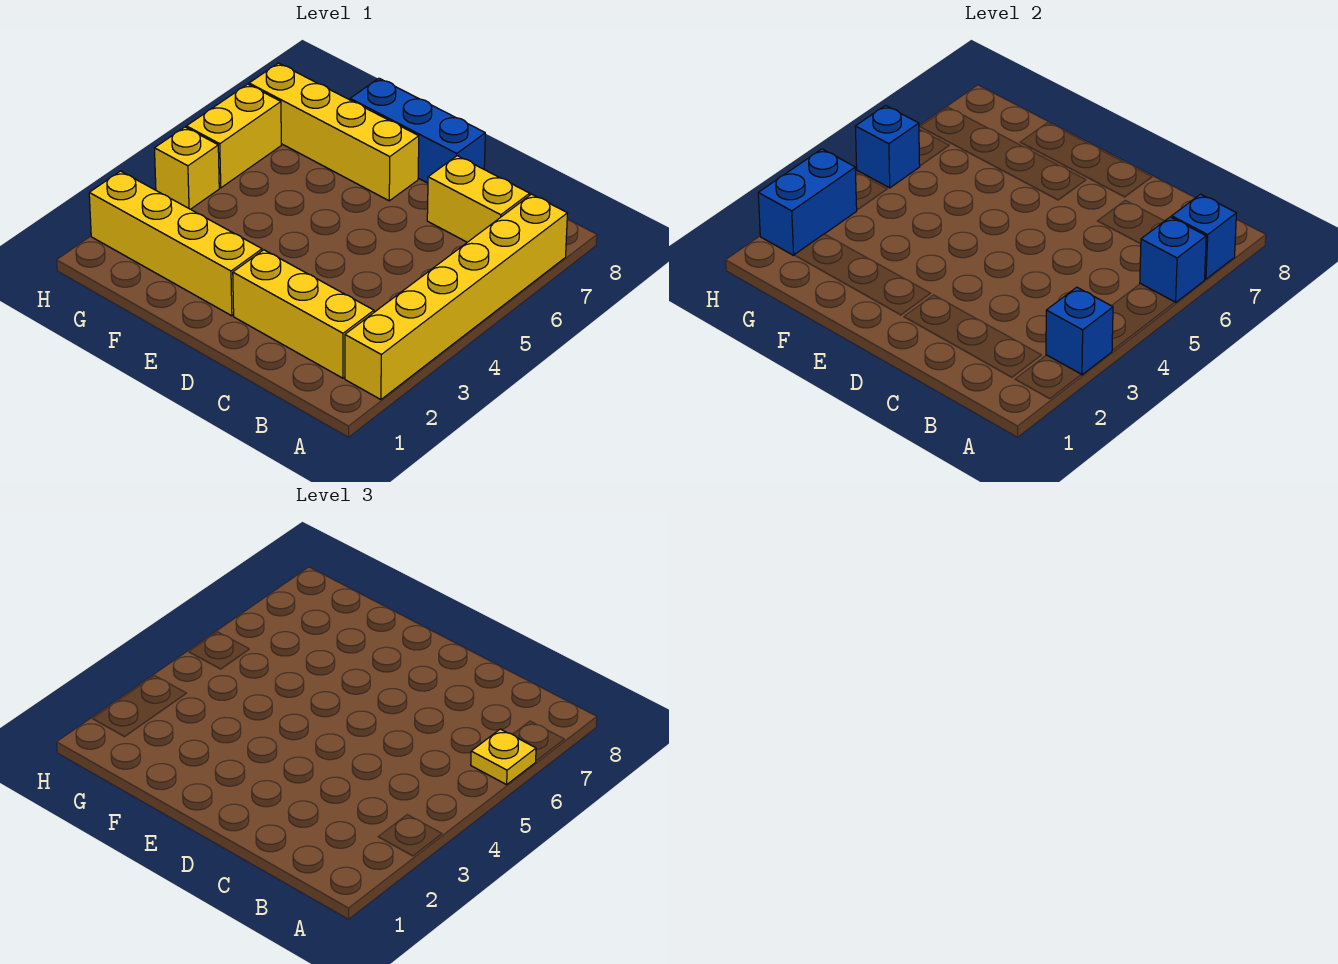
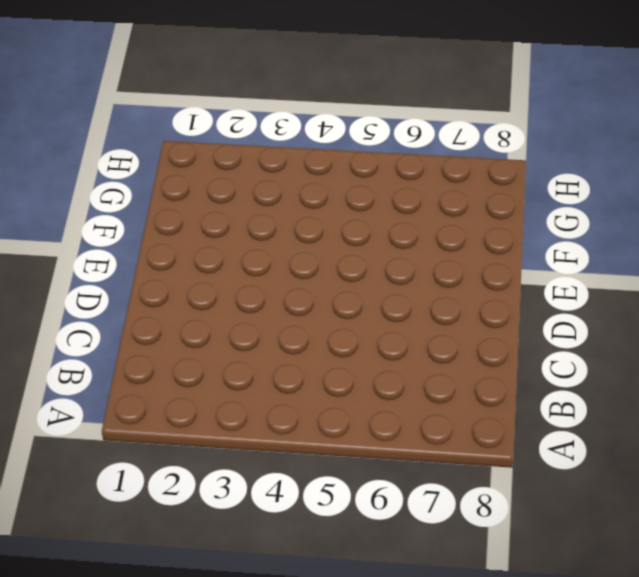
none -> yellow brick A2:A7 level 1
none -> yellow brick B2:D2 level 1
none -> yellow brick B7:C7 level 1

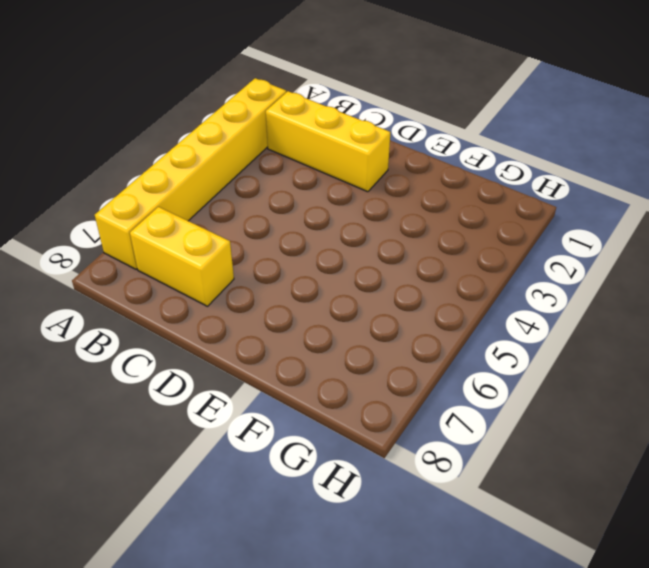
none -> blue brick D8:F8 level 1
none -> yellow brick E2:H2 level 1
none -> yellow brick E7:H7 level 1

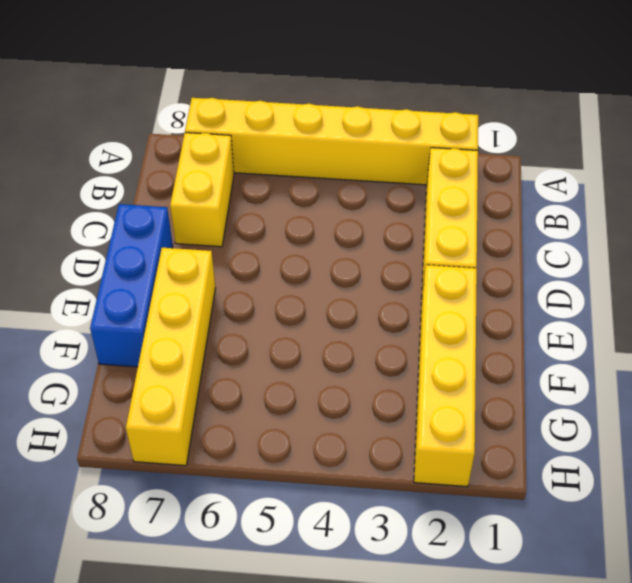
none -> yellow brick H4 level 1
none -> yellow brick H5:H6 level 1
none -> blue brick A3 level 2

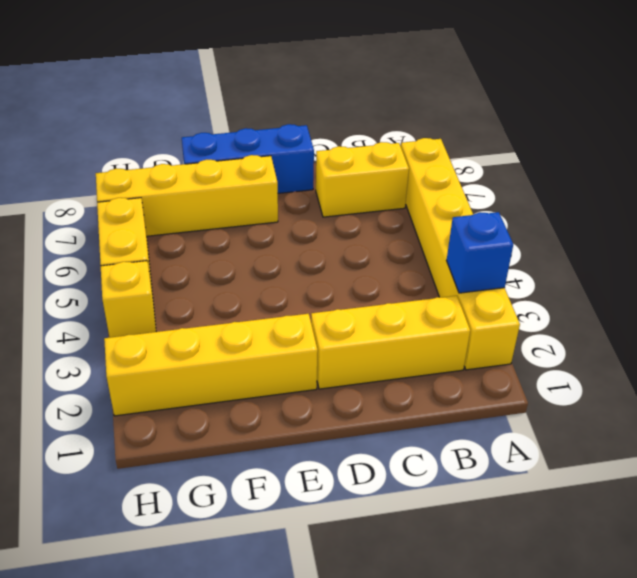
none -> blue brick A6 level 2
none -> blue brick A7 level 2
none -> blue brick H2:H3 level 2

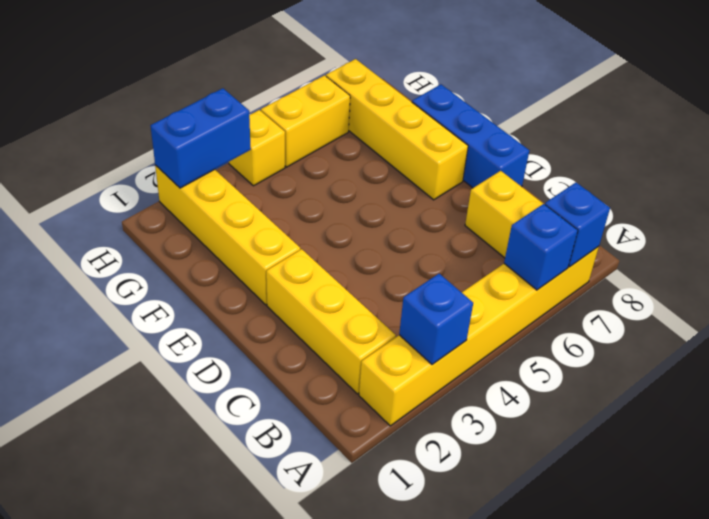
none -> blue brick H5 level 2
none -> yellow plate A6 level 3

